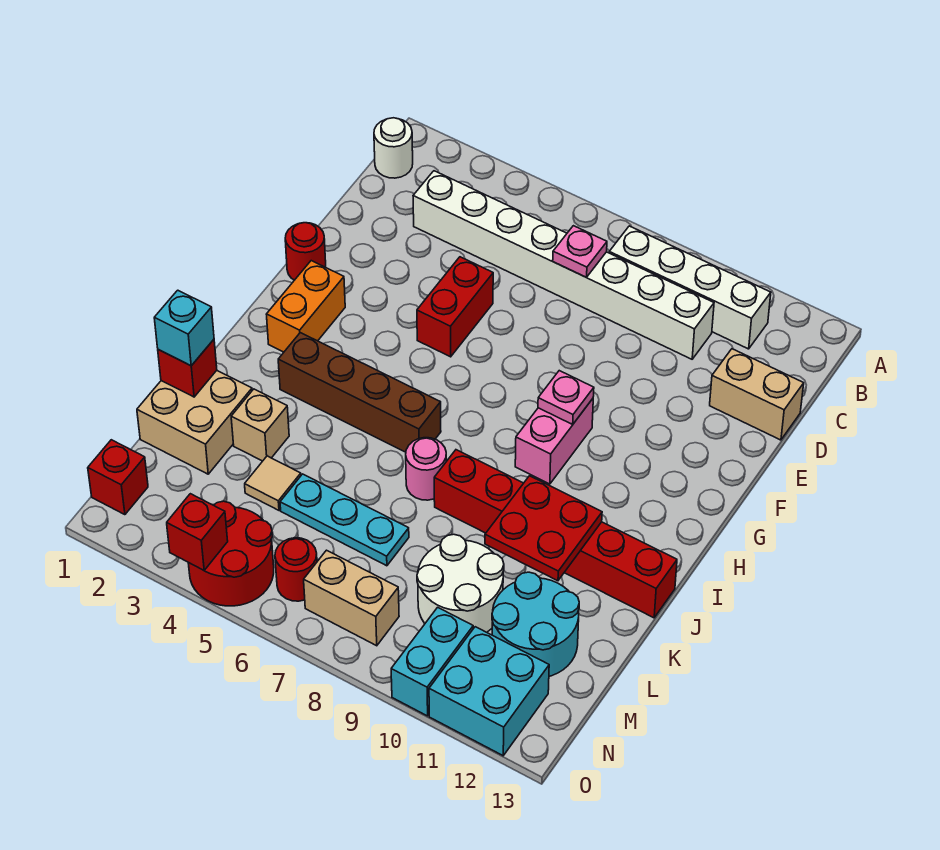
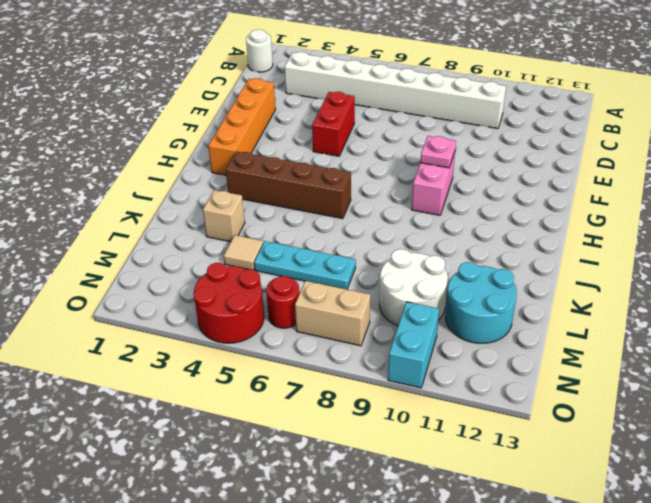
orange brick E2:H2 level 1 -> orange brick G2:H2 level 1
none -> white brick B8:B11 level 1
none -> tan brick D12:D13 level 1
none -> red round brick F1 level 1

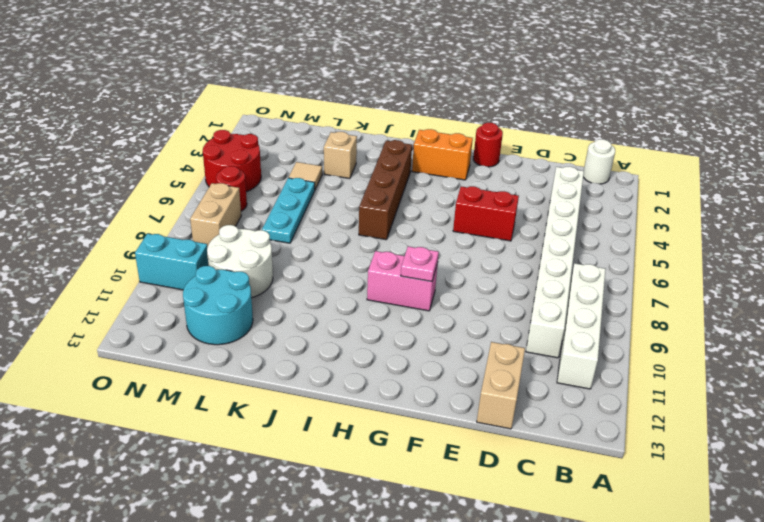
none -> pink round brick J7 level 1
none -> red brick J8:J13 level 1
none -> tan brick K1:L2 level 1

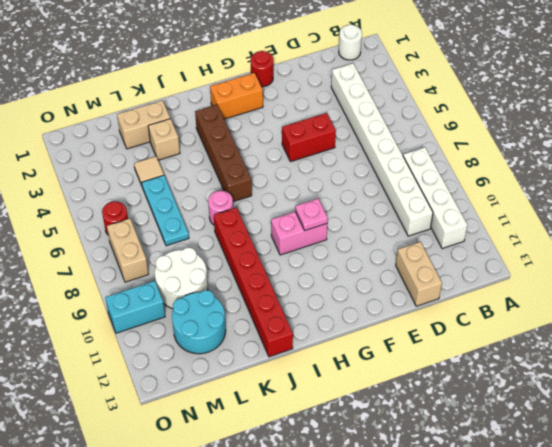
tan brick K2:L2 level 1 -> tan brick K1:L2 level 1
none -> red brick N1 level 1
none -> red round brick N4:O5 level 1
none -> cyan brick N11:O12 level 1

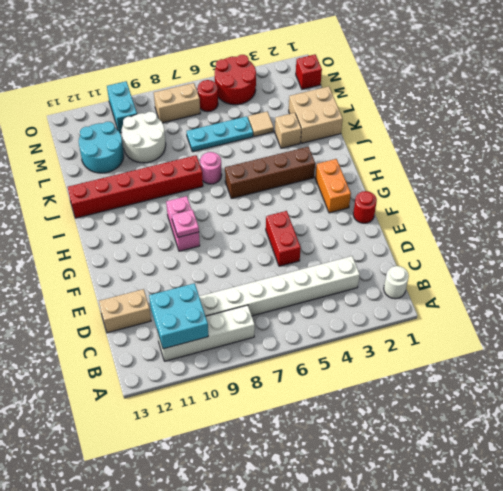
cyan brick B10:C11 level 2 -> cyan brick N11:O12 level 1
none -> pink plate C7 level 2
none -> red plate J10:K11 level 2
none -> red brick K1 level 2

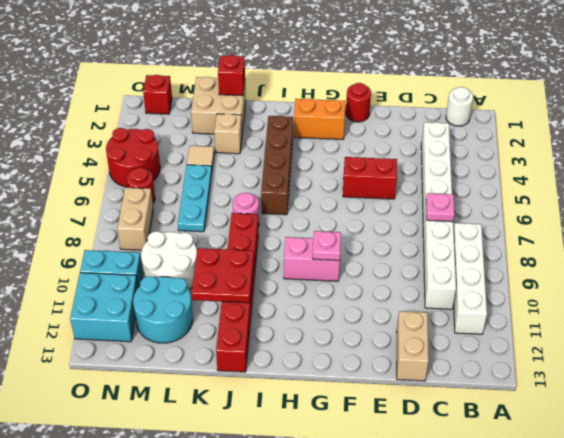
none -> red brick O4 level 2
none -> cyan brick K1 level 3

